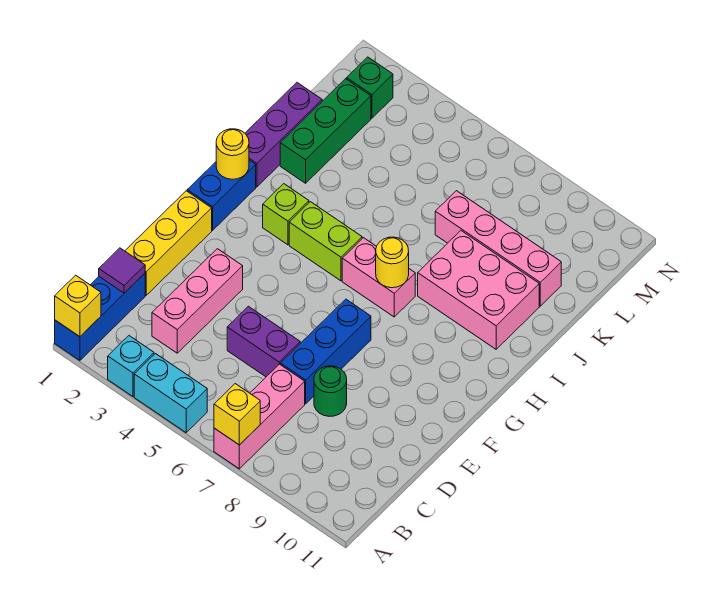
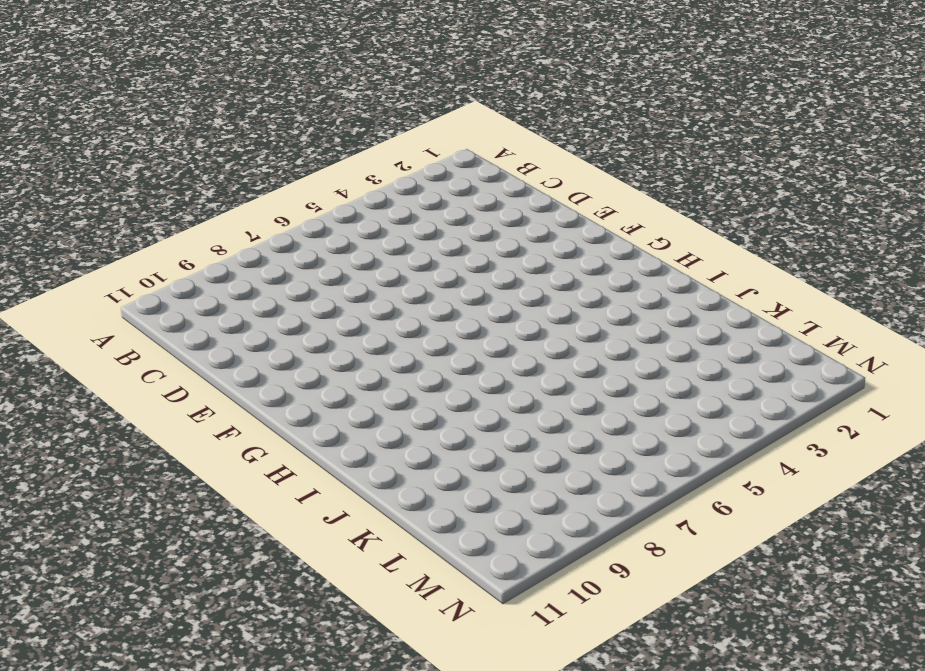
none -> blue brick A1:C1 level 1
none -> cyan brick A3 level 1
none -> cyan brick A4:A5 level 1

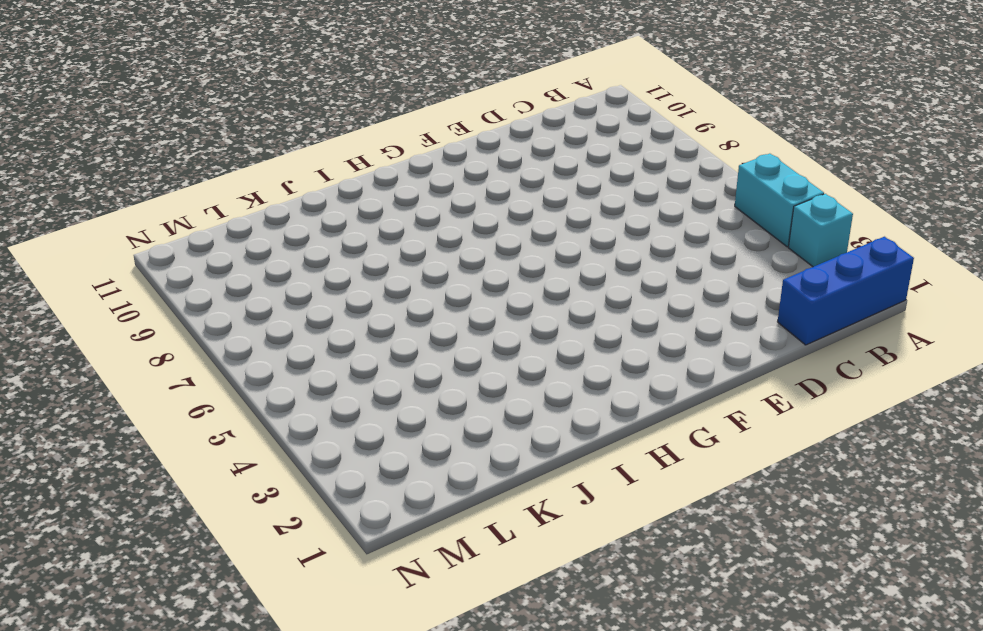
none -> pink brick A7:C7 level 1
none -> pink brick C3:E3 level 1
none -> yellow brick D1:F1 level 1

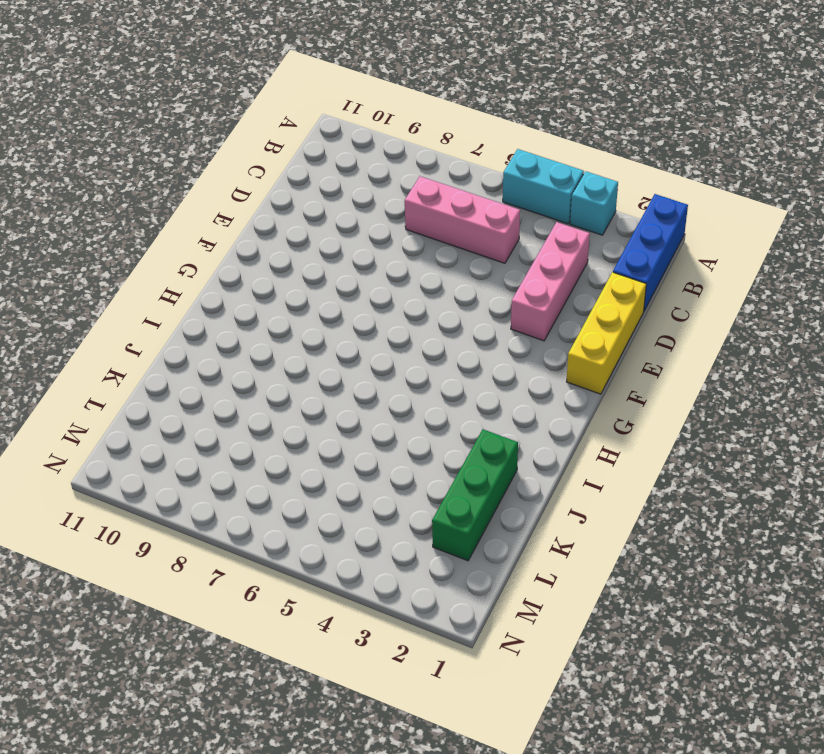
pink brick C5:C7 level 1 -> pink brick A7:C7 level 1
none -> purple brick D5:D6 level 1
none -> blue brick D7:F7 level 1
none -> green round brick D8 level 1

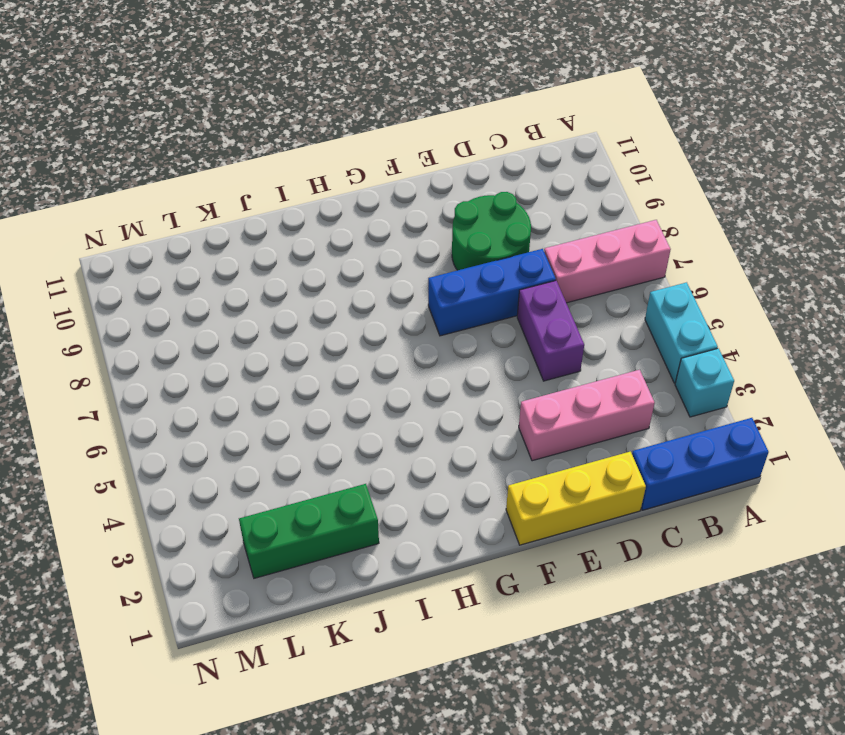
green round brick D8:E9 level 1 -> green round brick D8 level 1
none -> blue brick G1:H1 level 1
none -> lime brick H3 level 1
none -> lime brick H4:H5 level 1

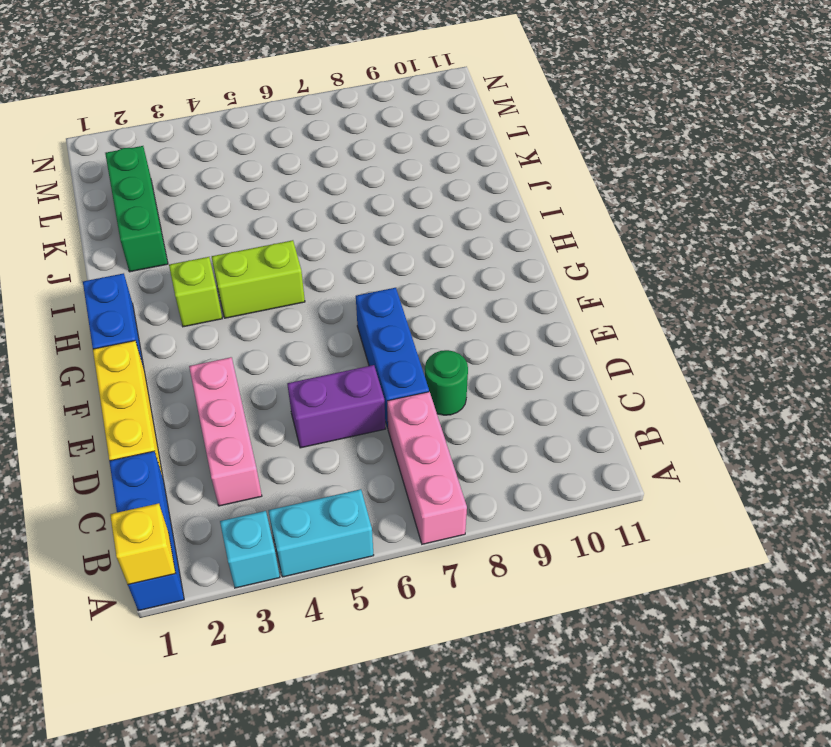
none -> pink brick H6:H7 level 1
none -> purple brick I1:K1 level 1
none -> pink brick I8:J10 level 1

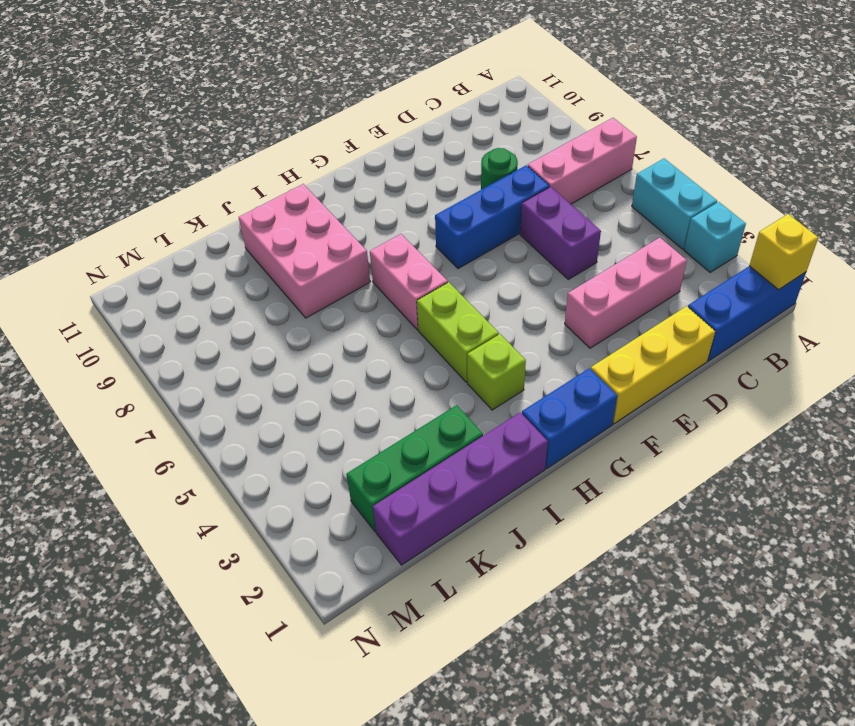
purple brick I1:L1 level 1 -> purple brick I1:K1 level 1
none -> pink brick K7:K10 level 1
none -> green brick M2 level 1
none -> yellow brick A7 level 2

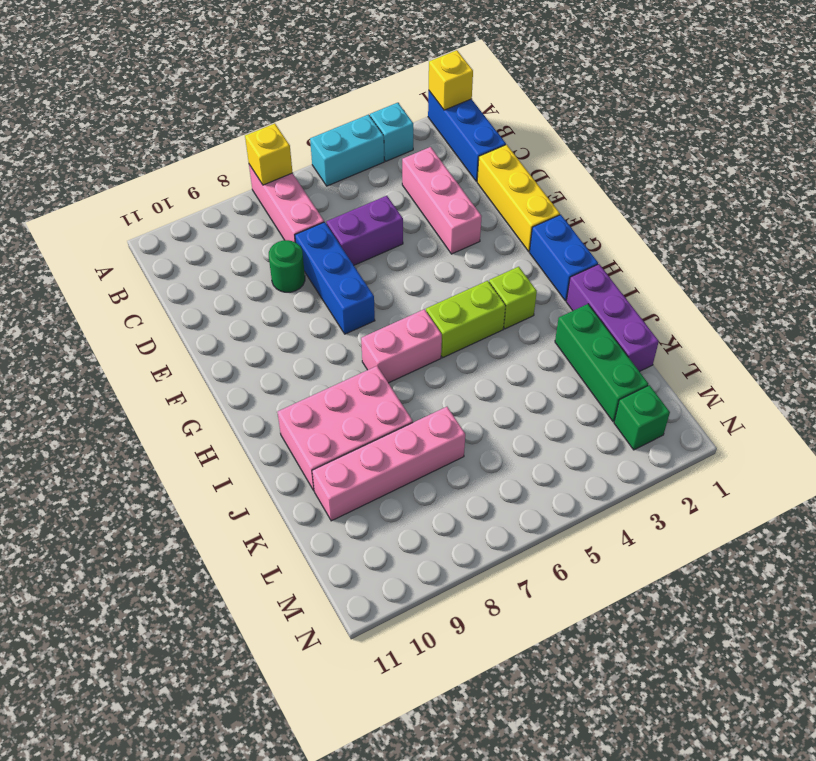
none -> purple tile C1 level 2
none -> yellow round brick H1 level 2
none -> yellow round brick H7 level 2

